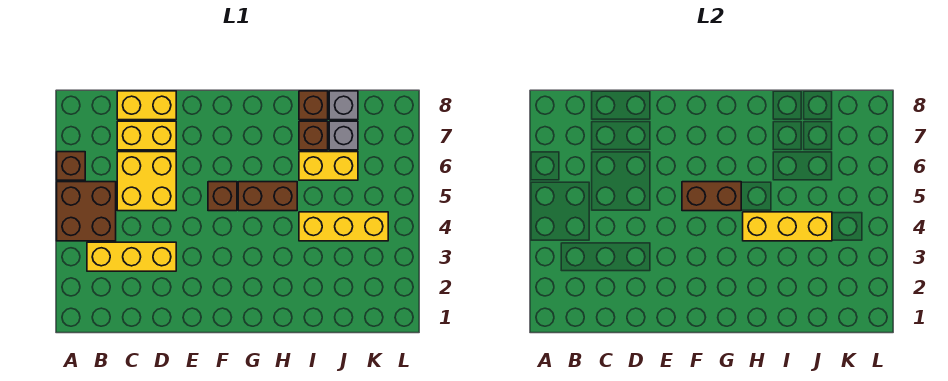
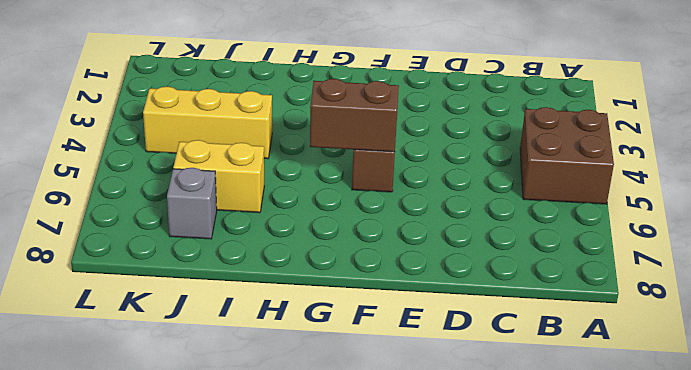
none -> brown brick A6 level 1
none -> yellow brick B3:D3 level 1
none -> yellow brick C5:D6 level 1

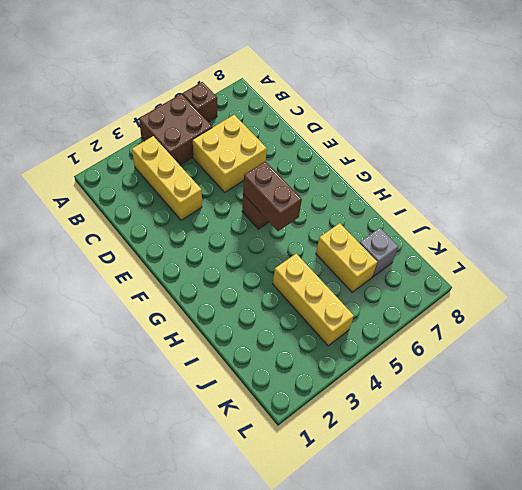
none -> yellow brick C7:D7 level 1
none -> yellow brick C8:D8 level 1
none -> brown brick G5:H5 level 1

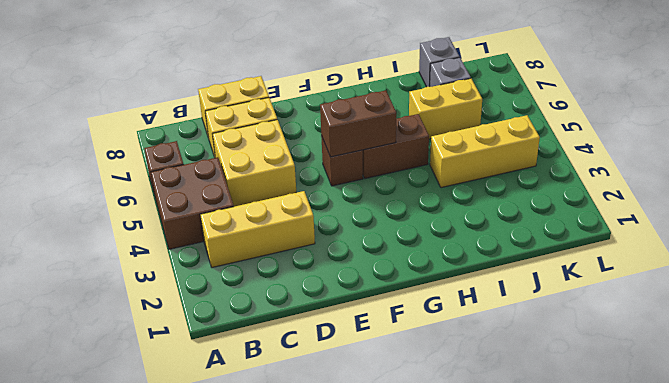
none -> brown brick I7 level 1
none -> brown brick I8 level 1
none -> yellow brick H4:J4 level 2

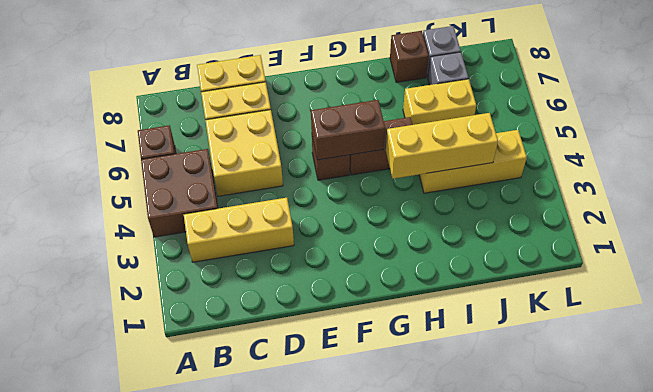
none -> brown brick I7 level 1

